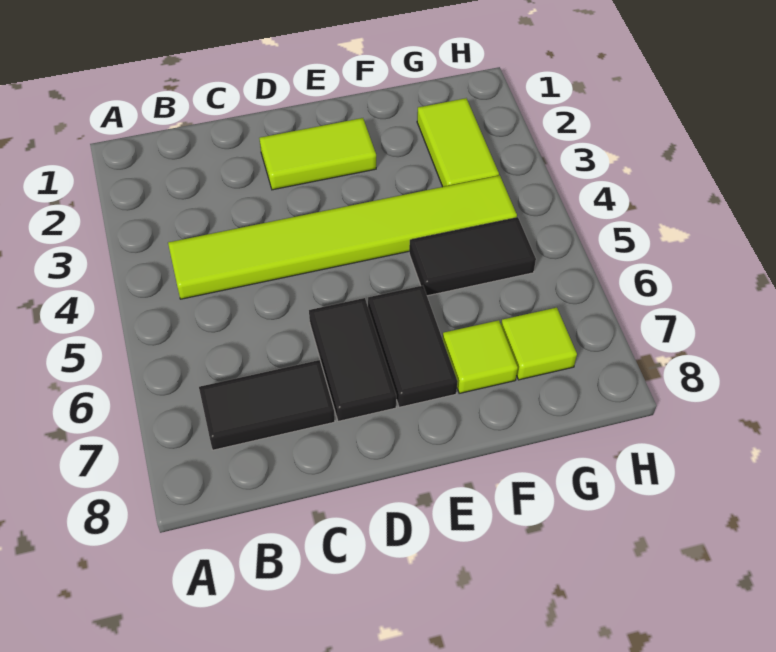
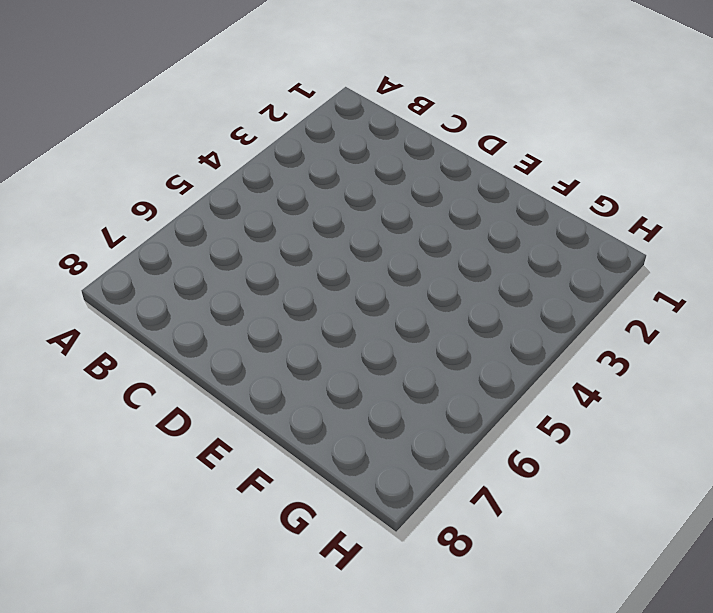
none -> lime tile B4:G4 level 1
none -> black tile B7:C7 level 1

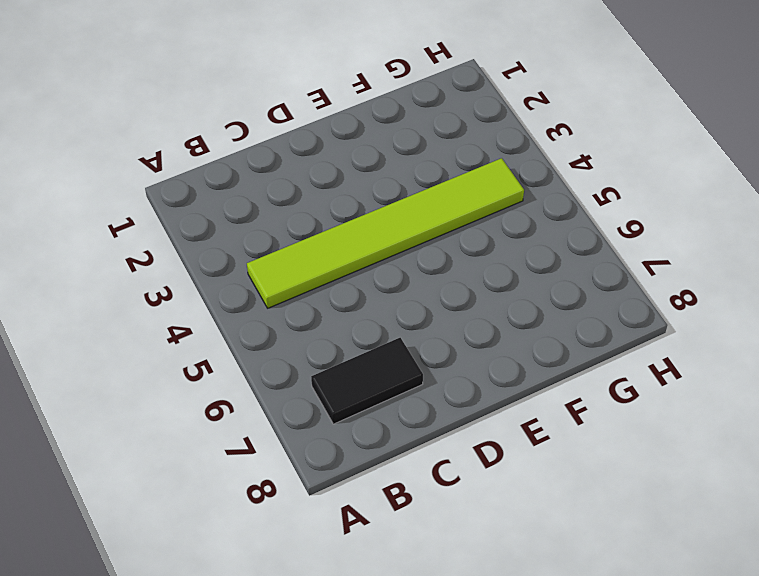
none -> lime tile D2:E2 level 1
none -> black tile D6:D7 level 1

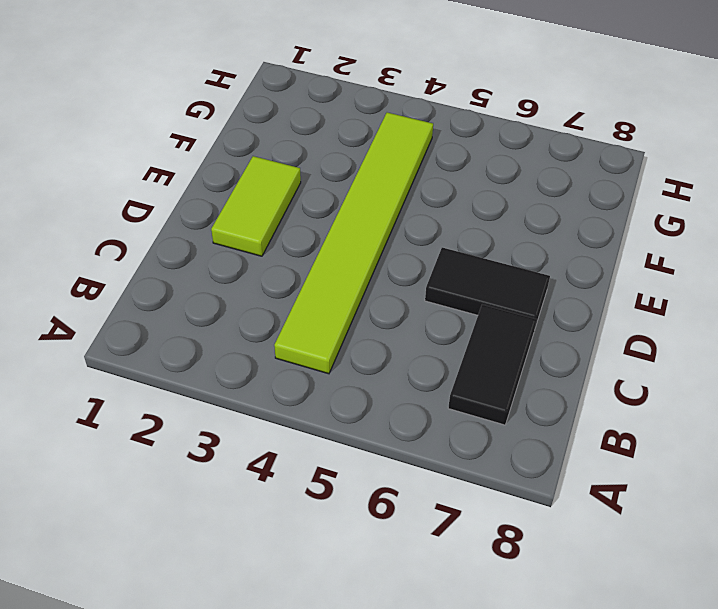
none -> black tile E6:E7 level 1
none -> black tile F5:G5 level 1

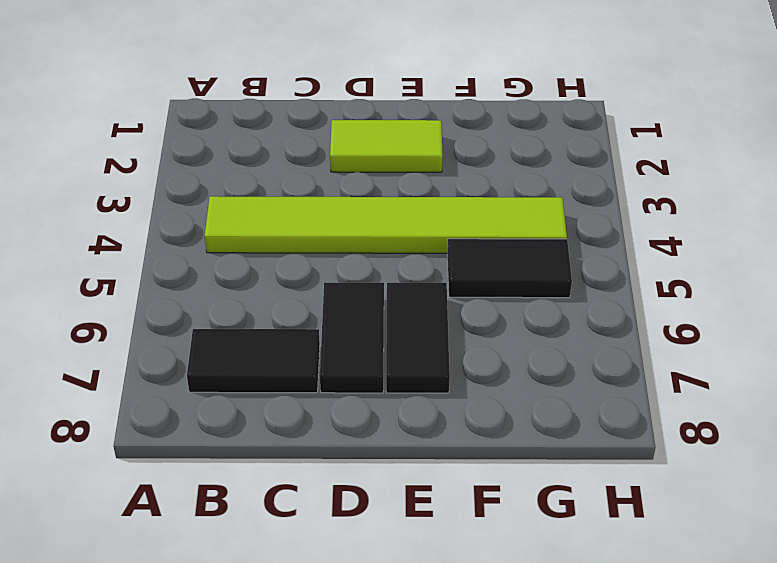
none -> lime tile F7 level 1
none -> lime tile G2:G3 level 1

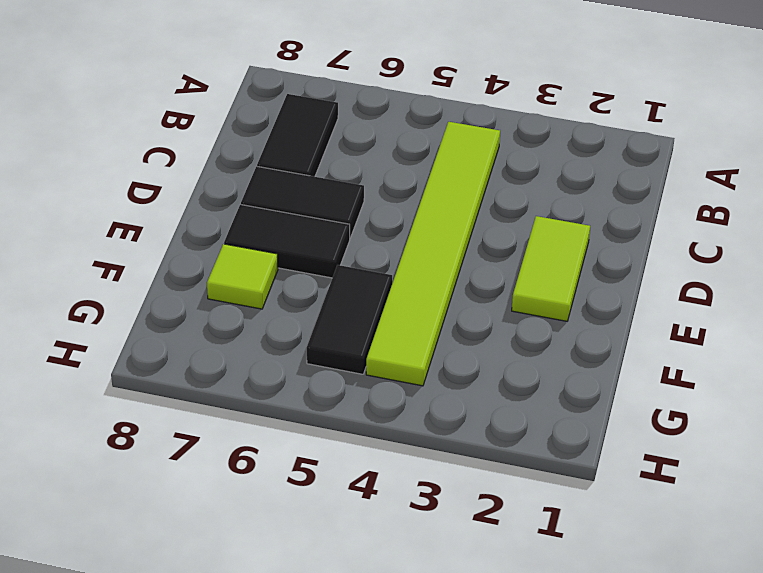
none -> lime tile G2:G3 level 1
none -> lime tile G7 level 1

